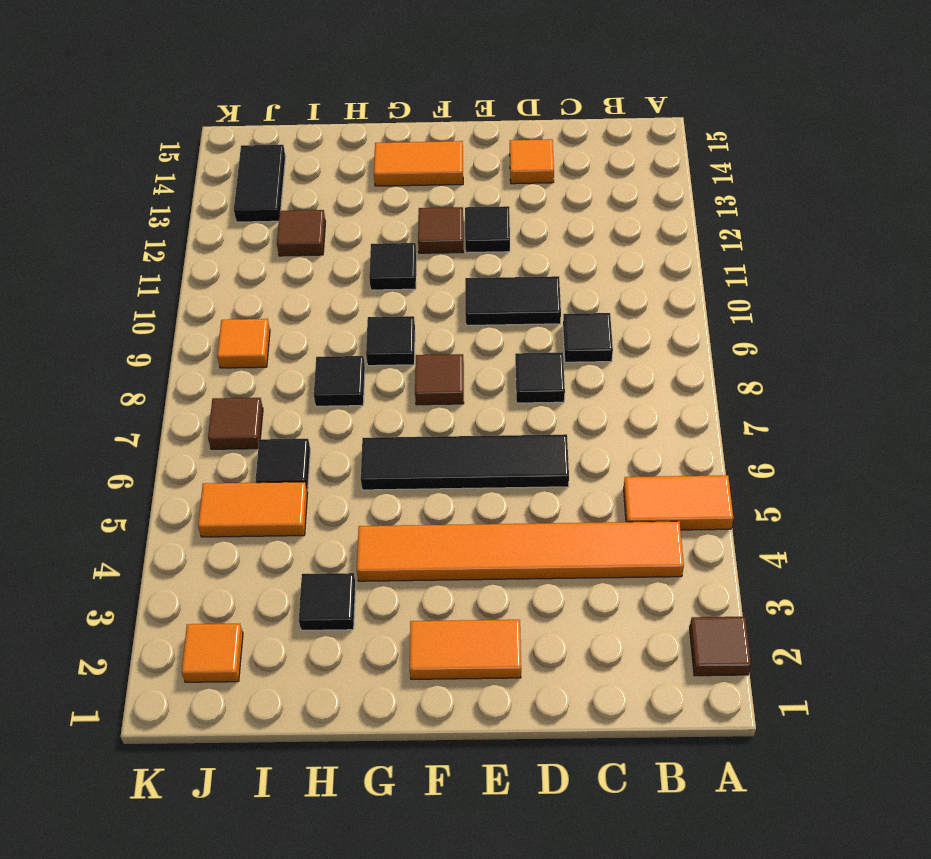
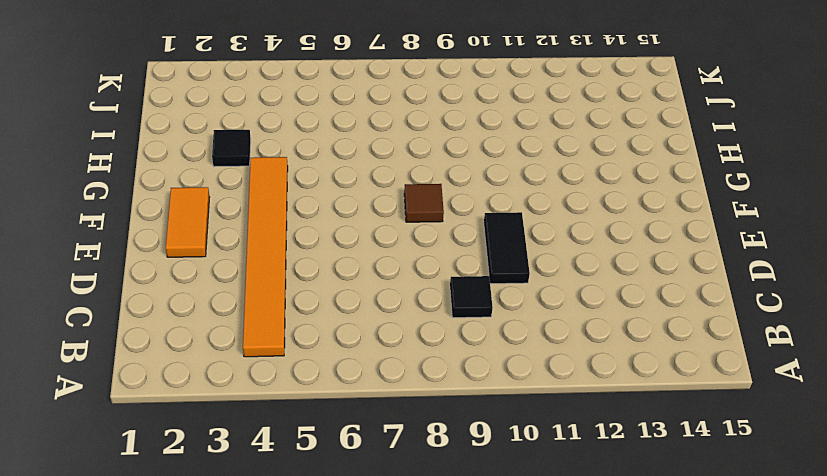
none -> brown tile A2 level 1
none -> orange tile A5:B5 level 1
none -> black tile D6:G6 level 1

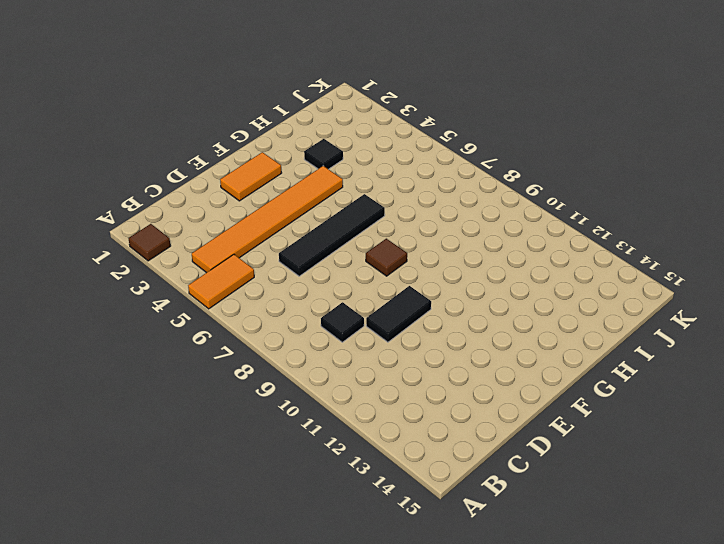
none -> black tile D8 level 1
none -> orange tile D14 level 1
none -> black tile E12 level 1

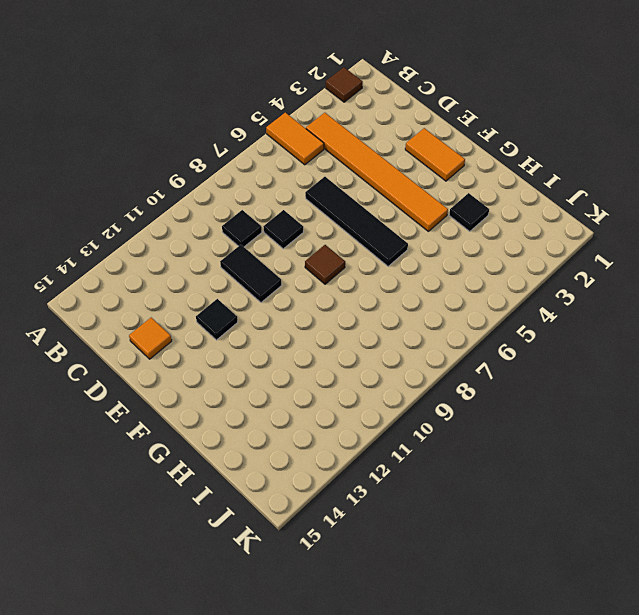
none -> brown tile F12 level 1
none -> orange tile F14:G14 level 1
none -> black tile G9 level 1

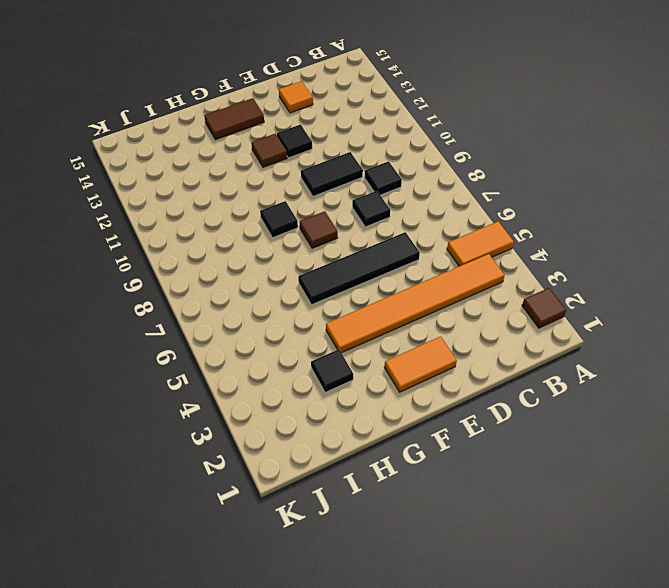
brown tile F14:G14 level 1 -> orange tile F14:G14 level 1
none -> black tile G11 level 1
none -> black tile H8 level 1
none -> orange tile I5:J5 level 1

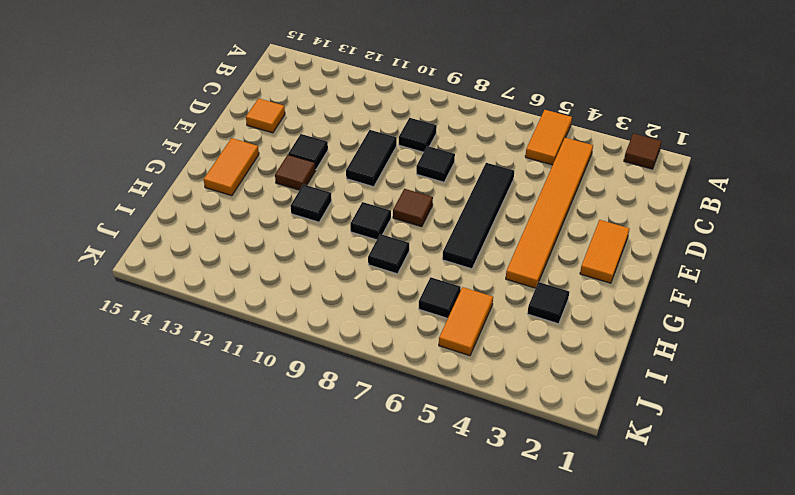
none -> brown tile I12 level 1
none -> orange tile J2 level 1
none -> brown tile J7 level 1

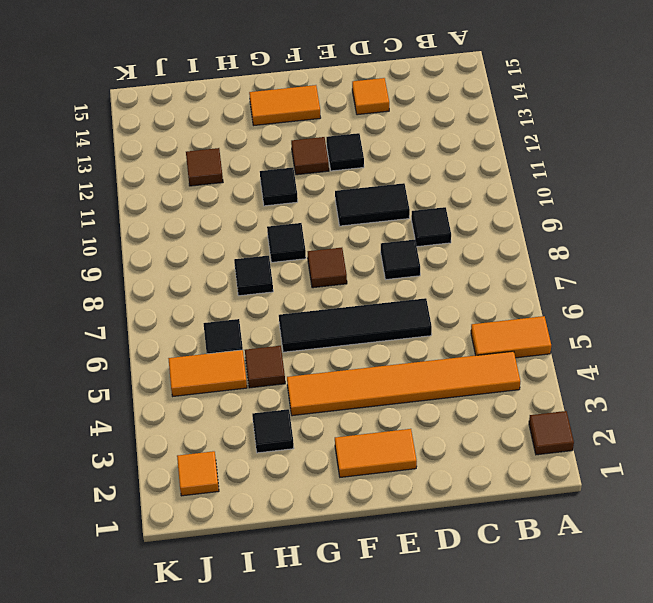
brown tile H5 level 1 -> brown tile J7 level 1
none -> orange tile J9 level 1
none -> black tile J13:J14 level 1

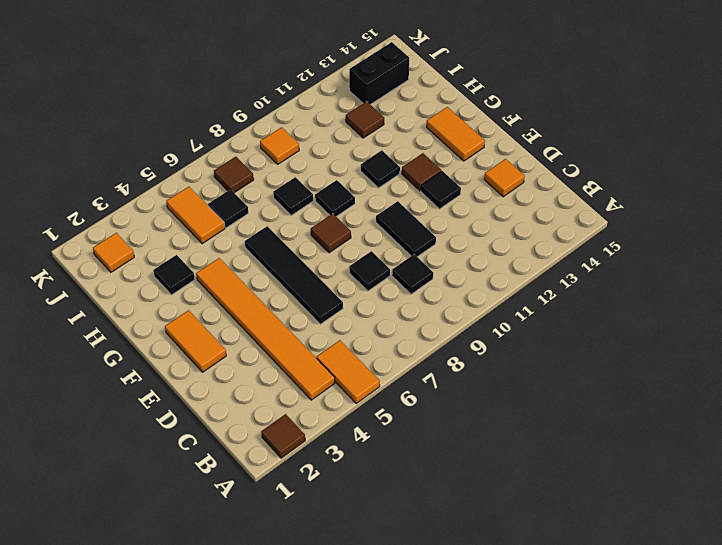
black brick J13:J14 level 1 -> black tile J13:J14 level 1

